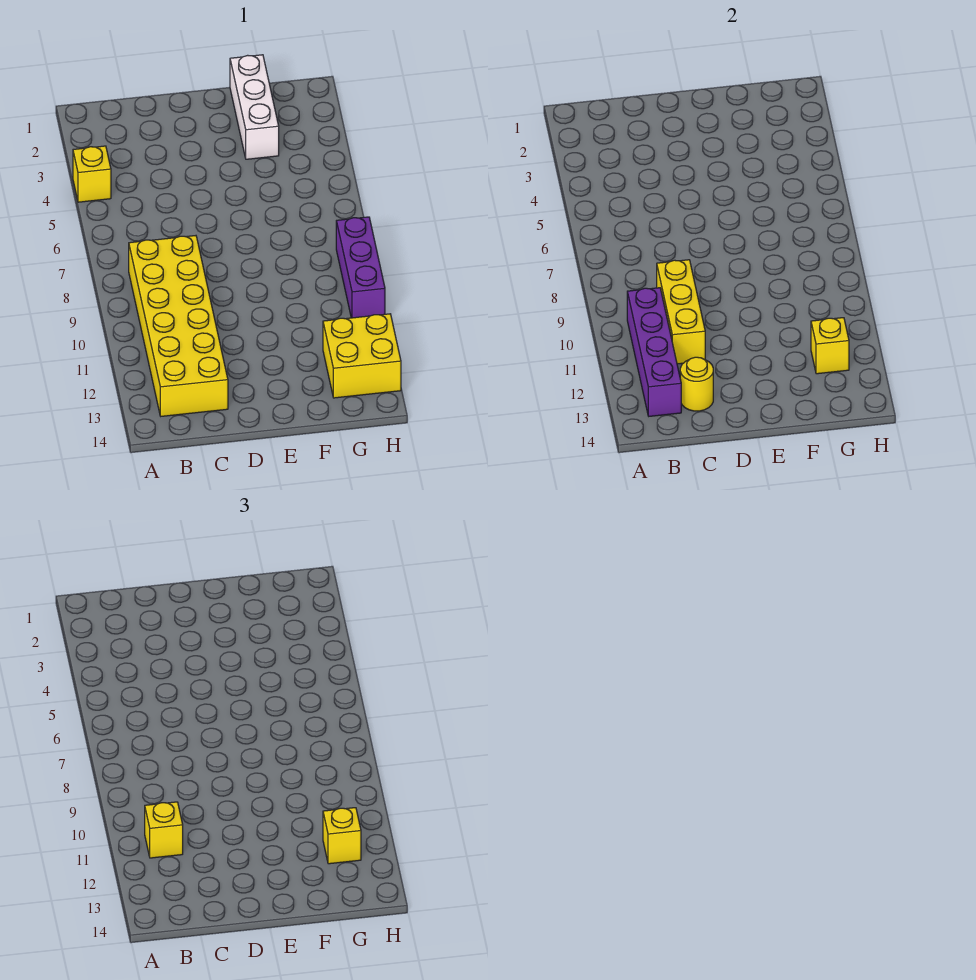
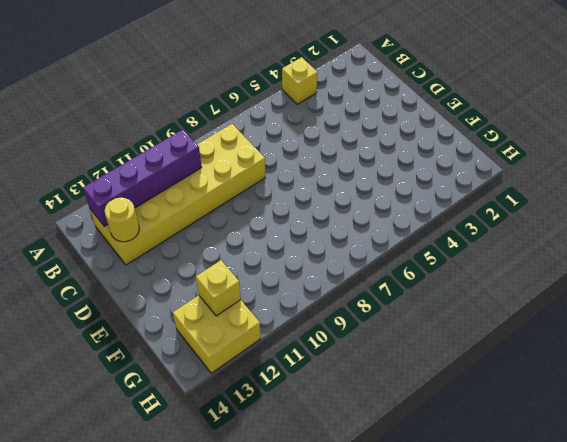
none -> white brick F1:F3 level 1
none -> purple brick H8:H10 level 1

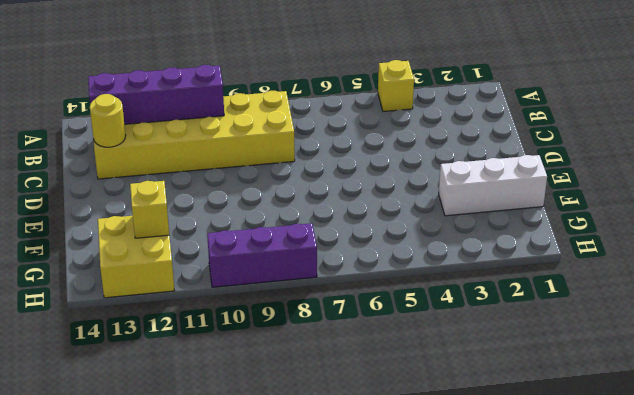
none -> yellow brick C9:C11 level 2
none -> yellow brick B11 level 3

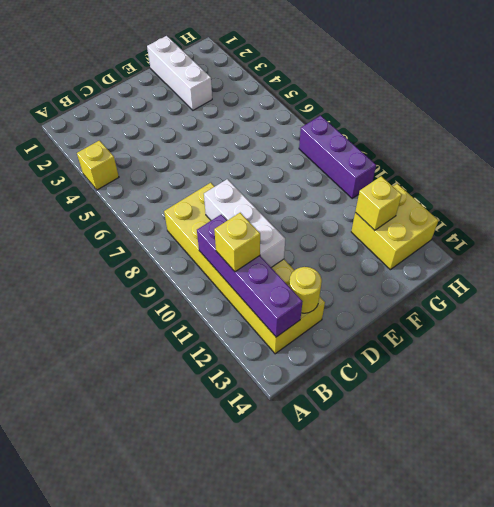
white brick C9:C11 level 2 -> yellow brick C9:C11 level 2
none -> yellow brick G12 level 3

